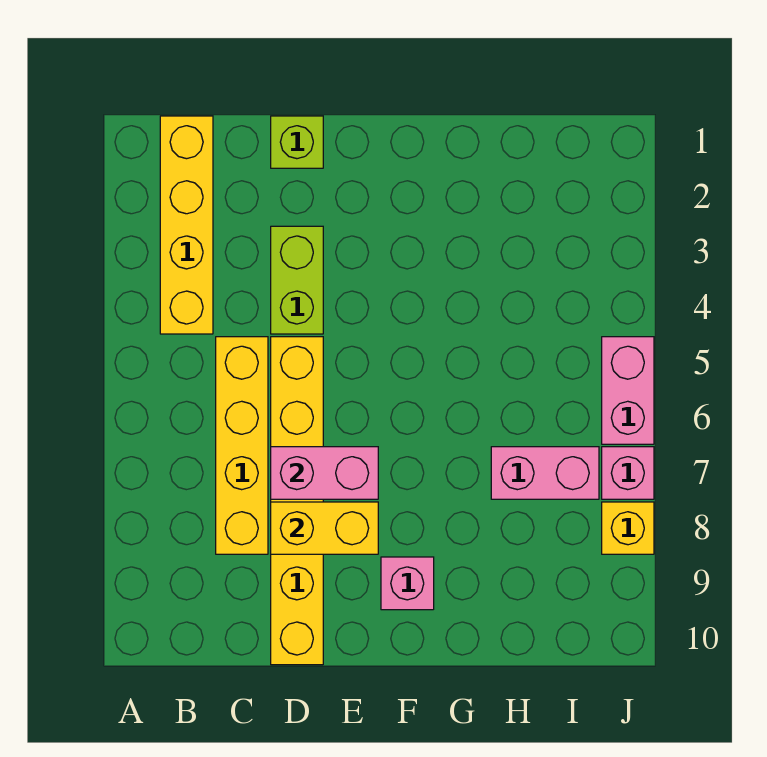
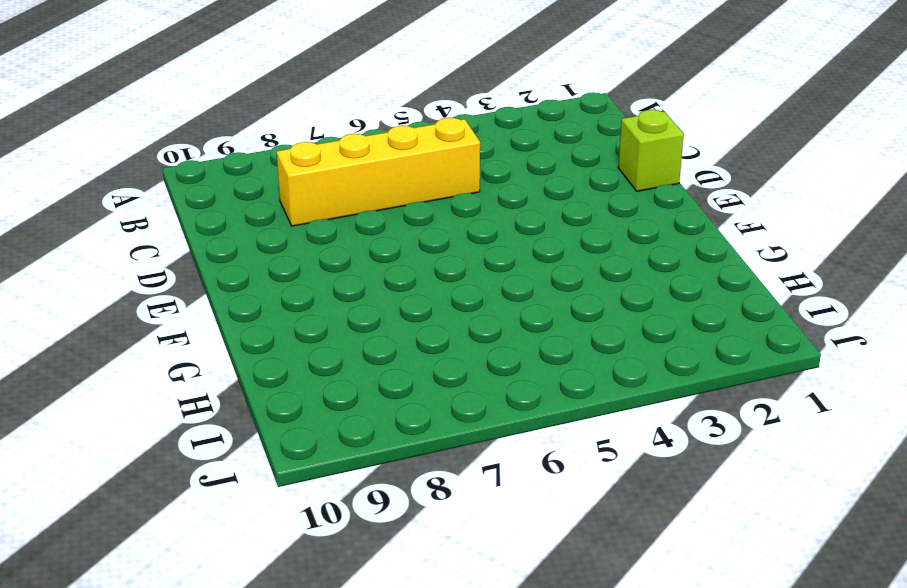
none -> yellow brick B1:B4 level 1
none -> lime brick D3:D4 level 1
none -> yellow brick D5:D10 level 1

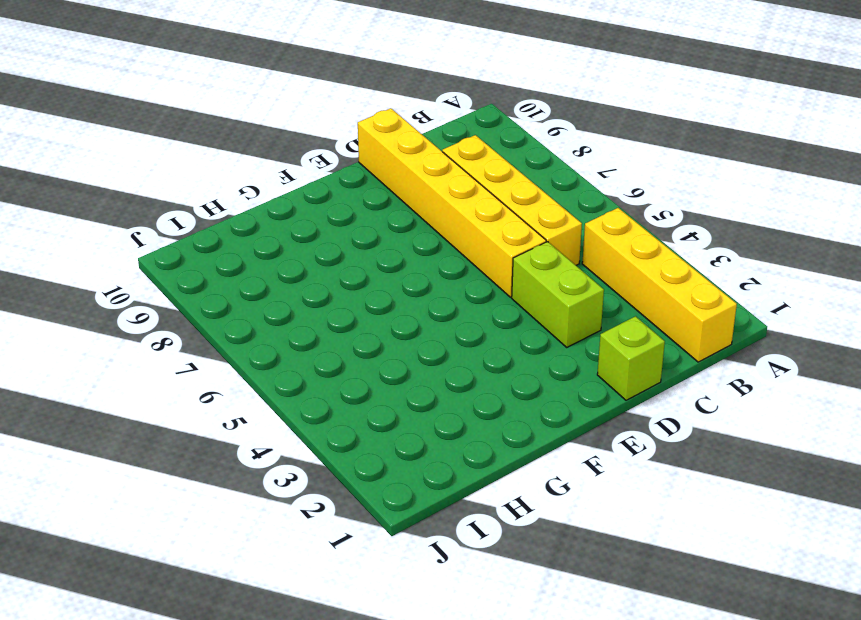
none -> pink brick F9 level 1
none -> pink brick H7:I7 level 1
none -> pink brick J5:J6 level 1

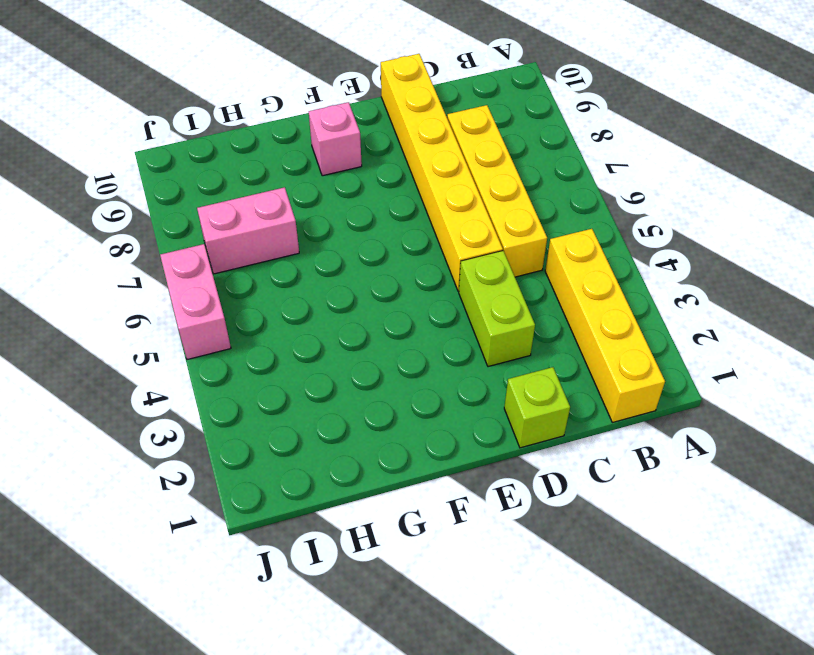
none -> pink brick J7 level 1
none -> yellow brick J8 level 1
none -> pink brick D7:E7 level 2

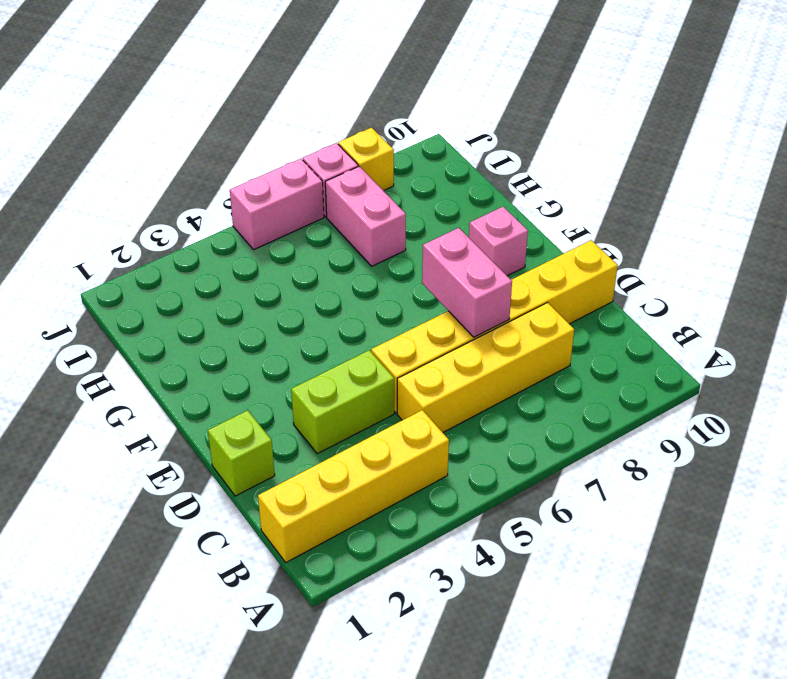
none -> yellow brick D8:E8 level 2

